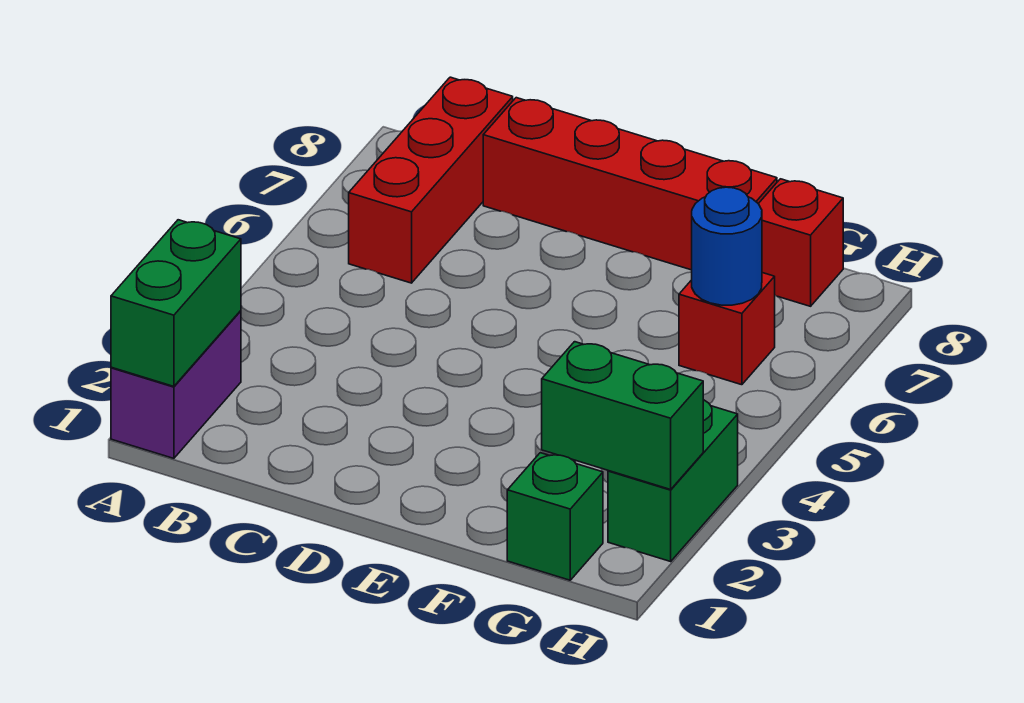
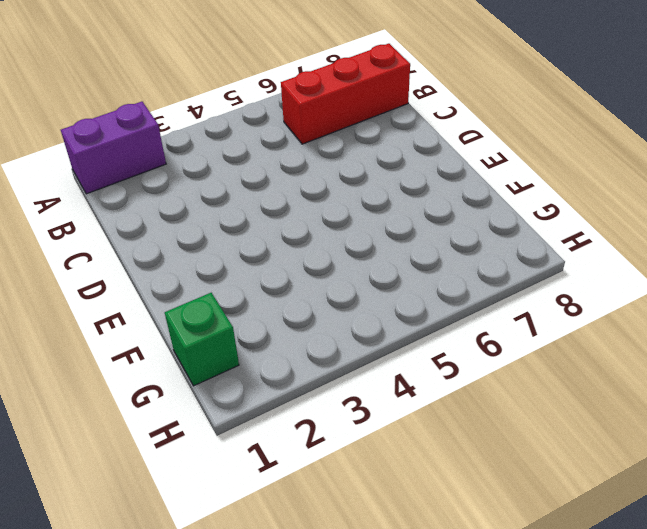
none -> red brick C8:F8 level 1
none -> red brick G6 level 1

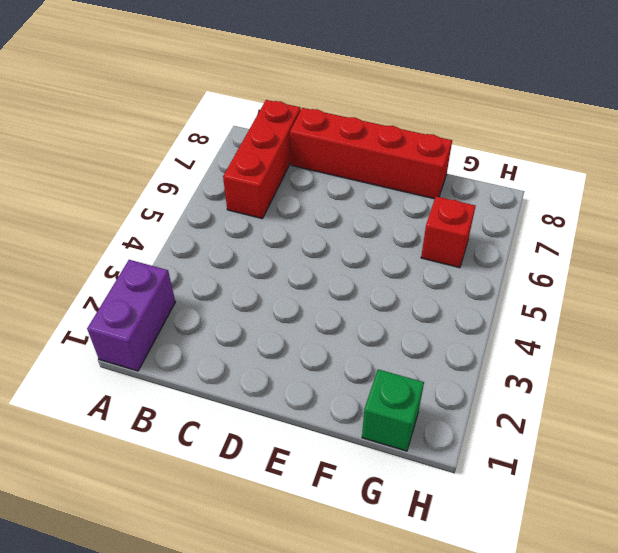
none -> red brick G8 level 1
none -> green brick H2:H3 level 1

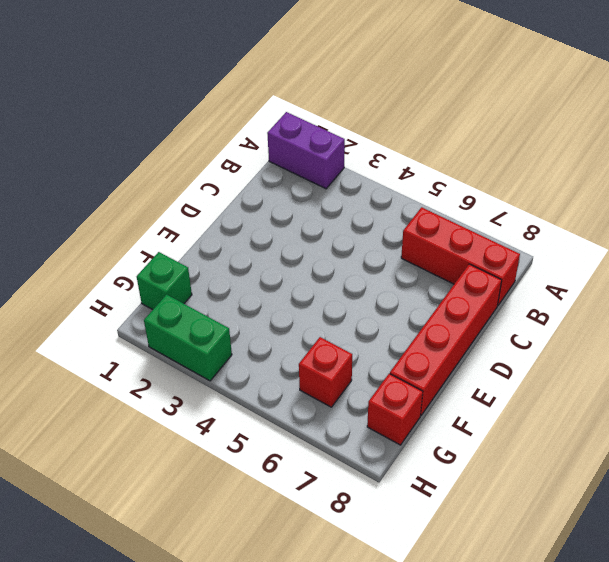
none -> green brick A1:A2 level 2
none -> green brick G2:H2 level 2

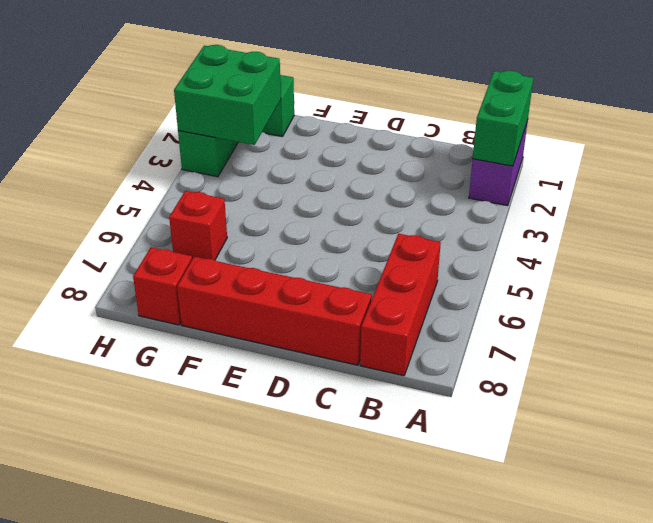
green brick G2:H3 level 2 -> green brick G2:H2 level 2
none -> blue round brick G6 level 2

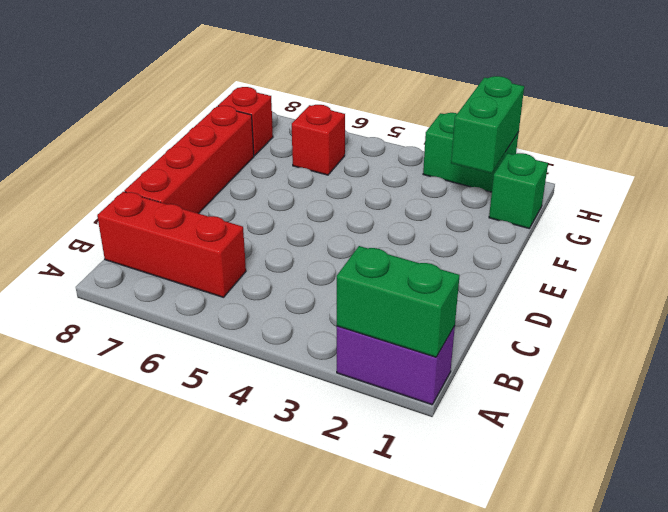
none -> blue round brick G6 level 2

